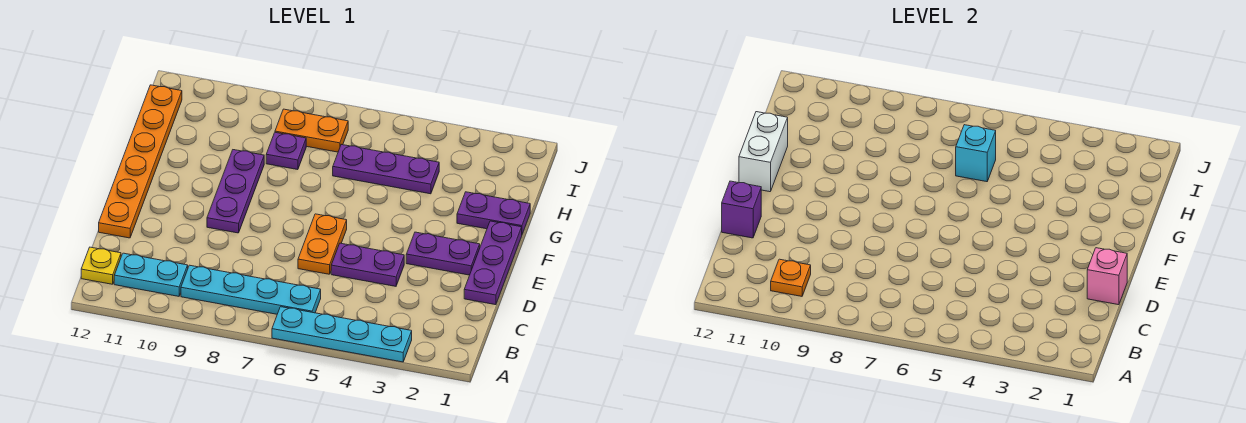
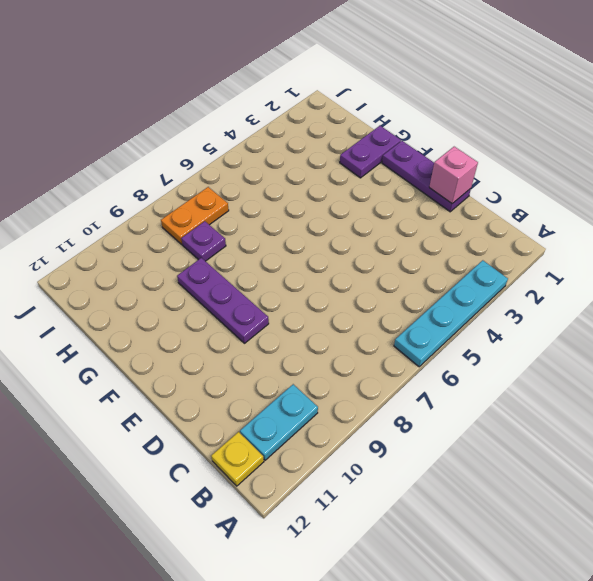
none -> cyan plate B6:B9 level 1
none -> purple plate D4:D5 level 1
none -> orange plate D6:E6 level 1

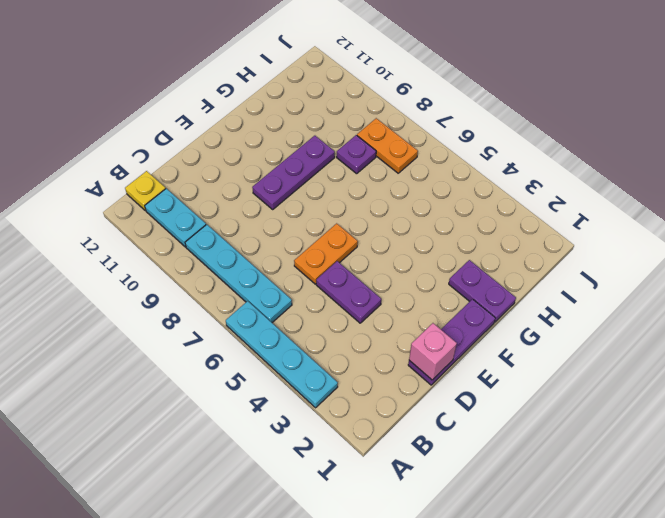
none -> orange plate D12:I12 level 1
none -> purple plate E2:E3 level 1
none -> purple plate H4:H6 level 1

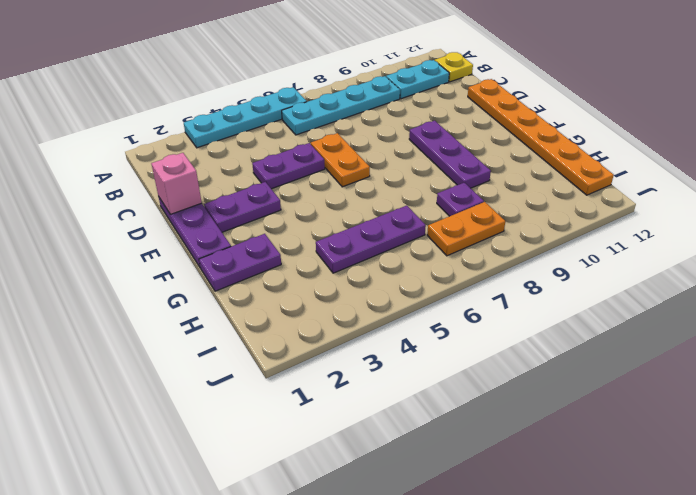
none -> orange plate B10 level 2
none -> purple brick D12 level 2
none -> white brick F12:G12 level 2

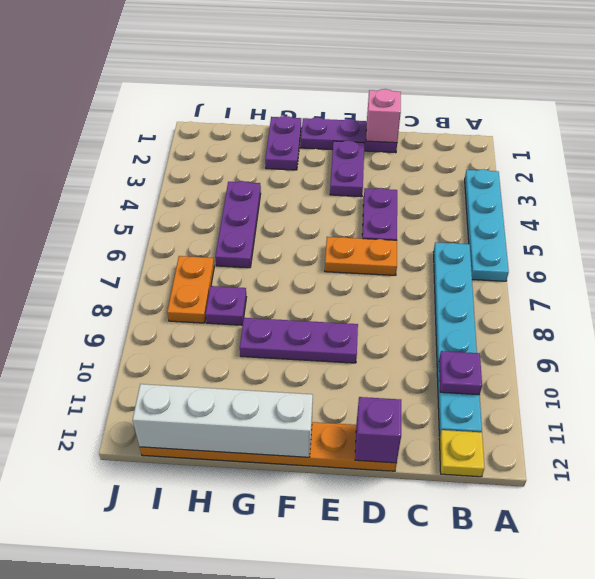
purple plate B10 level 2 -> orange plate B10 level 2
white brick F12:I12 level 2 -> white brick F12:G12 level 2
none -> cyan brick H6 level 2

